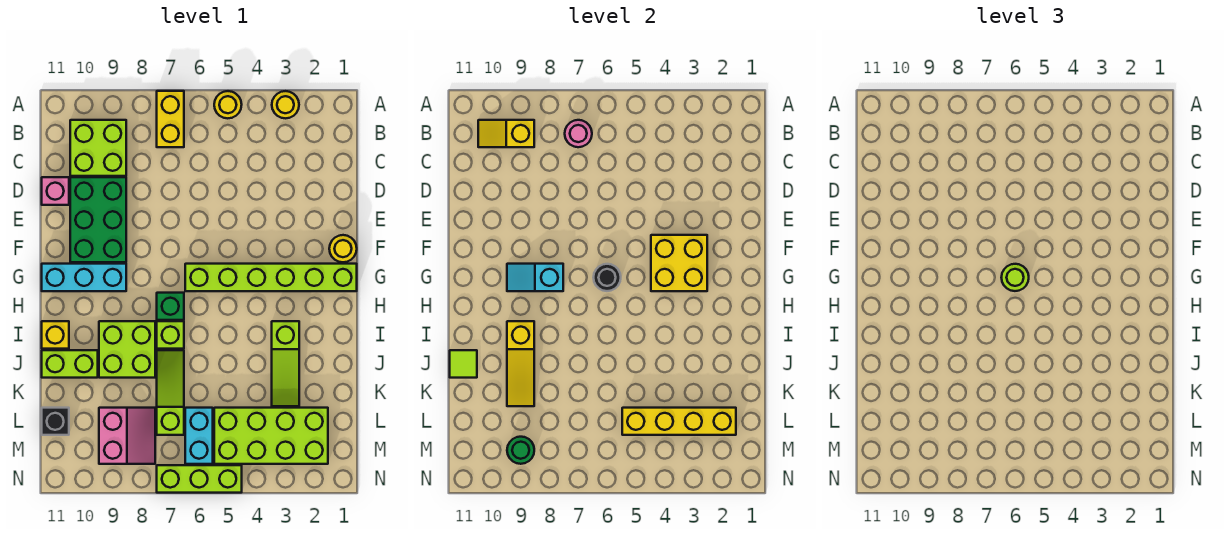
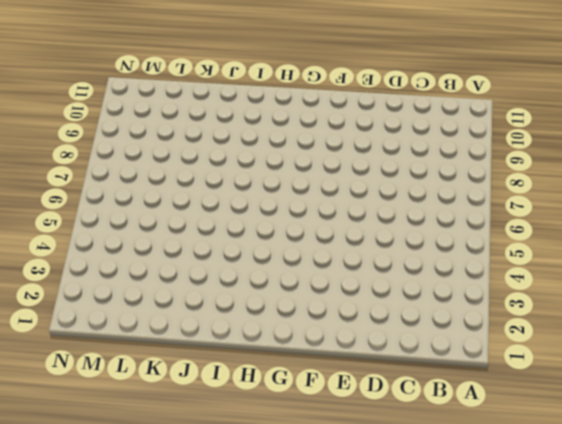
none -> yellow round brick A3 level 1
none -> yellow round brick A5 level 1
none -> yellow brick A7:B7 level 1
none -> lime brick B9:C10 level 1

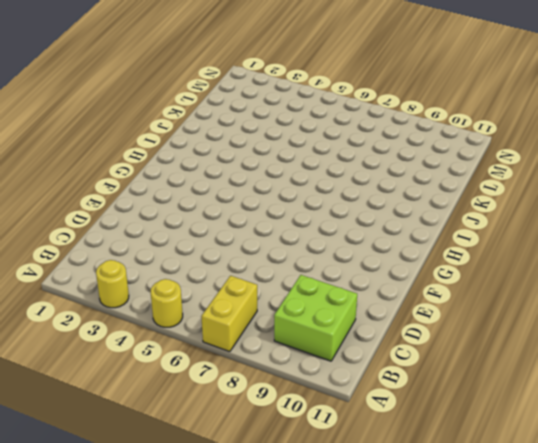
none -> green brick D9:F10 level 1
none -> pink brick D11 level 1
none -> yellow round brick F1 level 1
none -> lime brick G1:G6 level 1

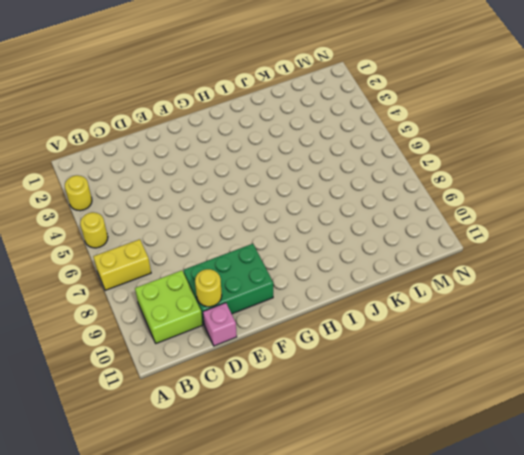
yellow round brick D10 level 2 -> yellow round brick F1 level 1
none -> lime brick G1:G6 level 1
none -> cyan brick G9:G11 level 1
none -> green brick H7 level 1
none -> lime slope I3:K3 level 1 top I

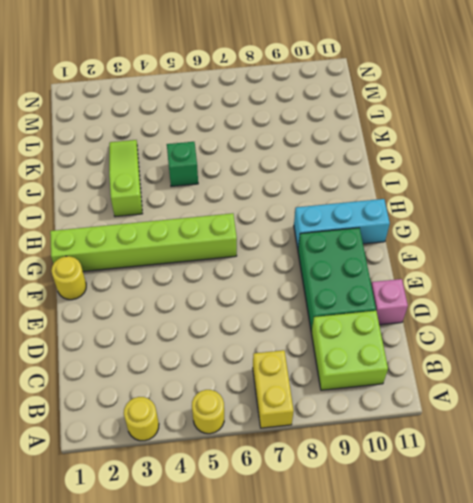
green brick J5 level 1 -> green brick H7 level 1
none -> lime brick I7 level 1
none -> lime brick I8:J9 level 1
none -> yellow brick I11 level 1
none -> lime slope J7:L7 level 1 top L

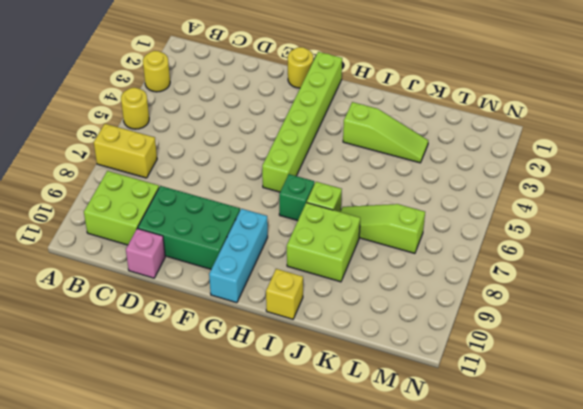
none -> lime brick J10:J11 level 1
none -> lime brick L2:M5 level 1
none -> cyan brick L6:M6 level 1
none -> pink slope L8:M9 level 1 top 9

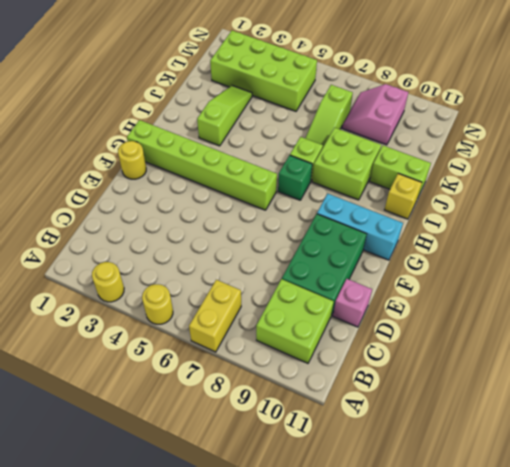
none -> cyan brick L6:M6 level 1
none -> black brick L11 level 1
none -> lime brick N5:N7 level 1
none -> pink round brick B7 level 2

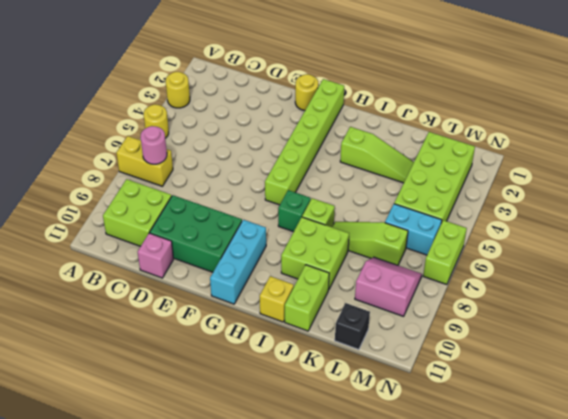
lime brick N6:N7 level 1 -> lime brick N5:N7 level 1
none -> yellow slope B9:B10 level 2 top 9
none -> yellow brick F3:G4 level 2
none -> black round brick G6 level 2
none -> cyan slope G8:G9 level 2 top 8

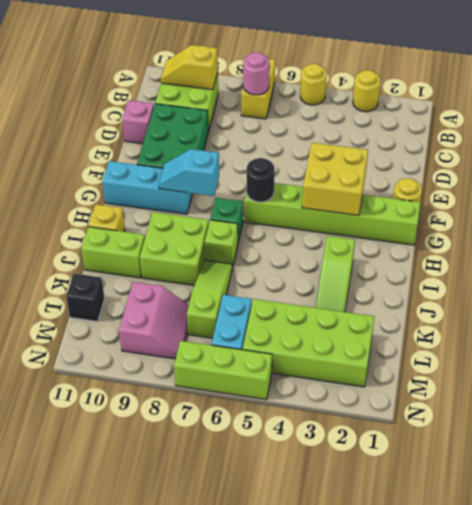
none -> yellow slope I9:K9 level 2 top I
none -> lime tile J11 level 2
none -> yellow brick L2:L5 level 2
none -> green round brick M9 level 2

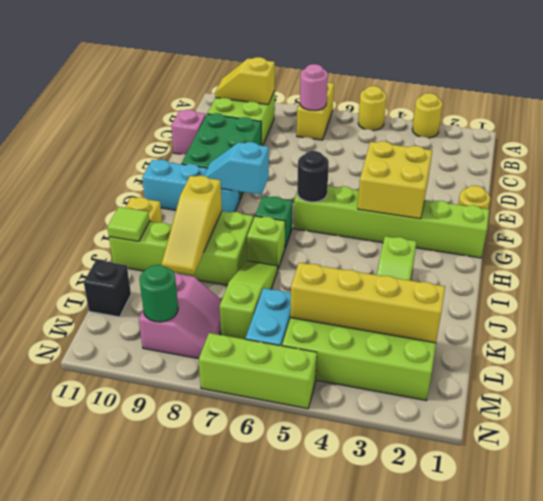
none -> lime round brick G6 level 3

